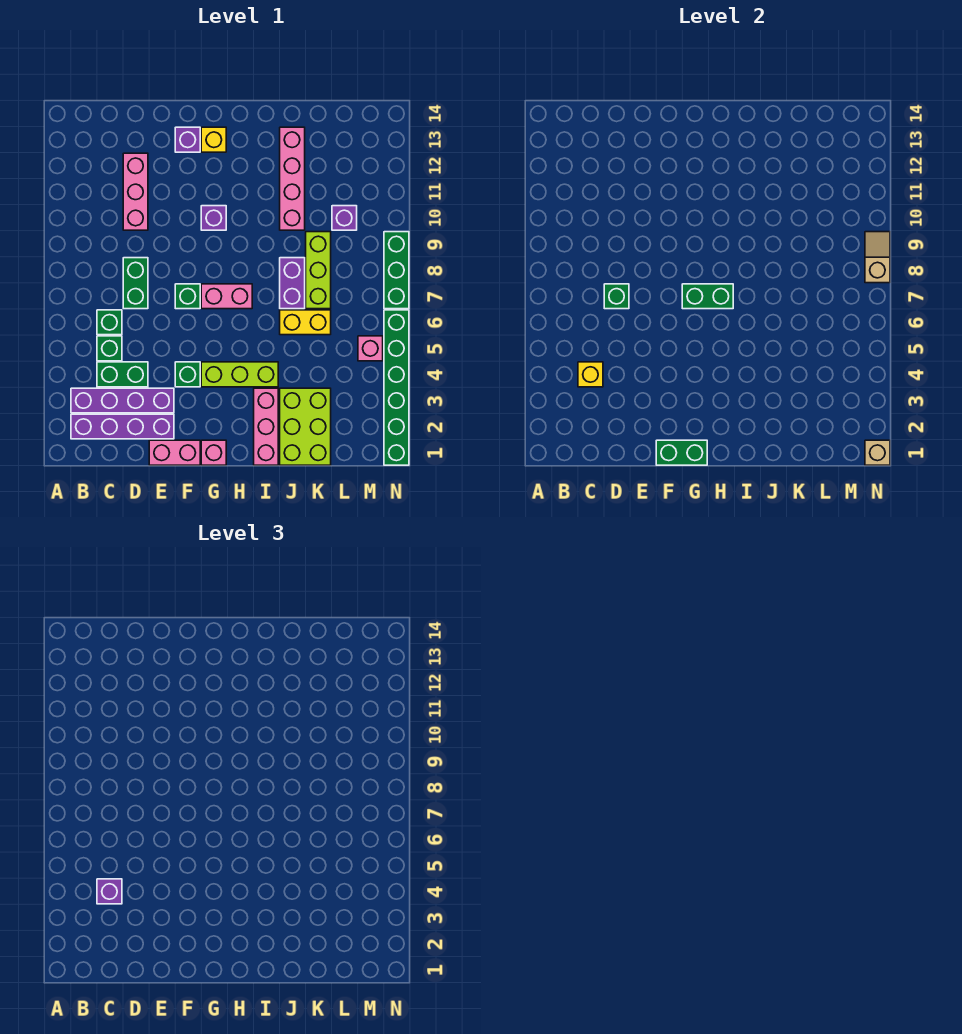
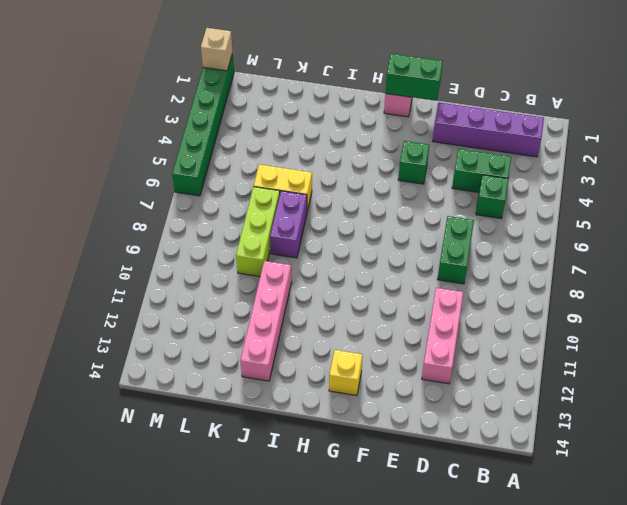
none -> purple brick B3:E3 level 1
none -> green brick C6 level 1
none -> pink brick E1:F1 level 1
none -> green brick F7 level 1

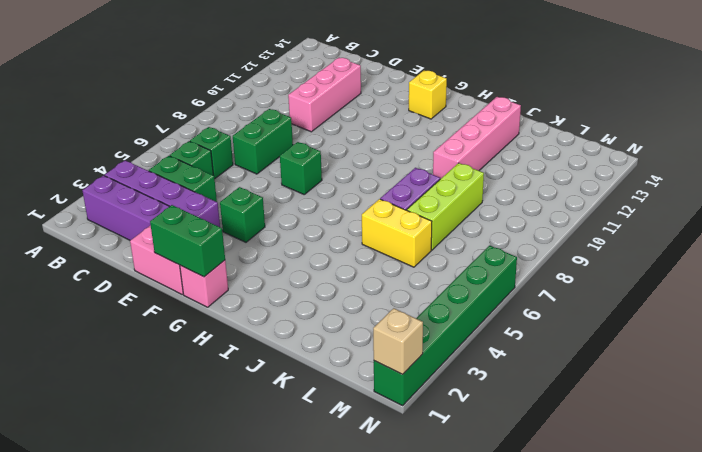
none -> purple brick F13 level 1
none -> lime brick G4:I4 level 1
none -> pink brick G7:H7 level 1
none -> purple brick G10 level 1

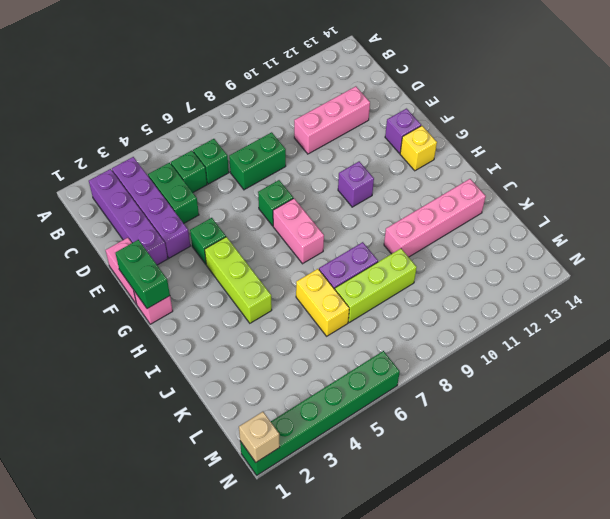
none -> pink brick I1:I3 level 1
none -> lime brick J1:K3 level 1
none -> purple brick L10 level 1
none -> pink brick M5 level 1

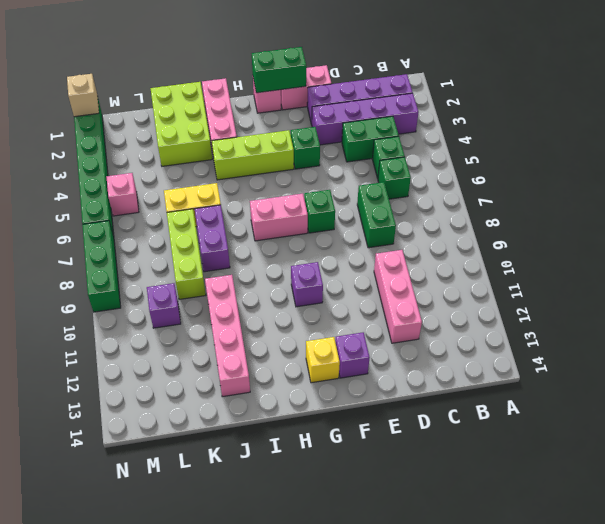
none -> yellow brick C4 level 2
none -> green brick D7 level 2
none -> green brick G7:H7 level 2
none -> tan slope N8:N9 level 2 top 8

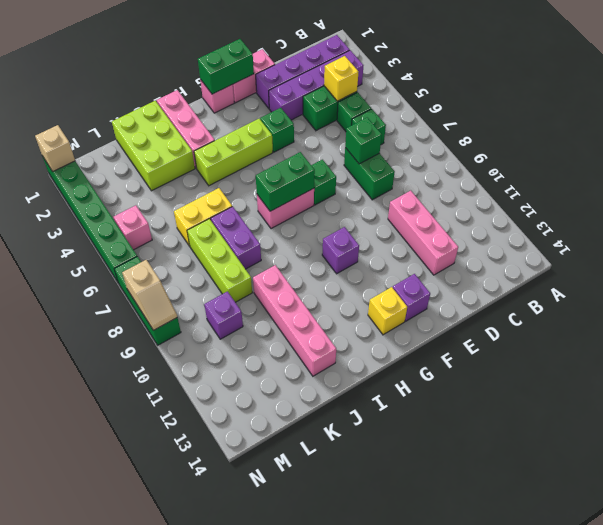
none -> purple brick C4 level 3

